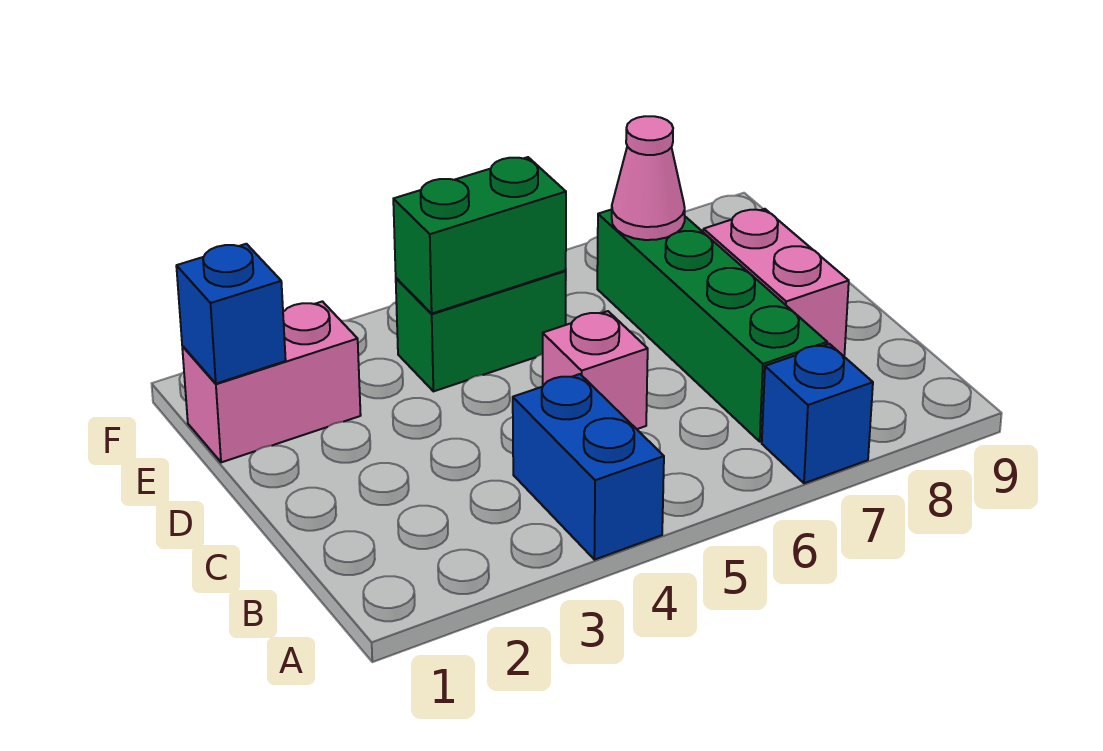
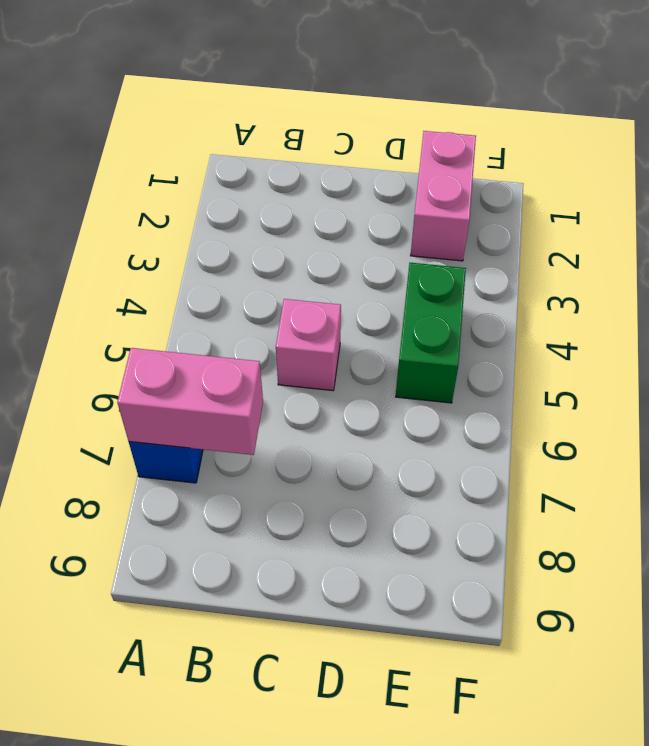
pink brick A7:B7 level 2 -> pink brick C8:D8 level 1
none -> blue brick A4:B4 level 1
none -> green brick B7:E7 level 1

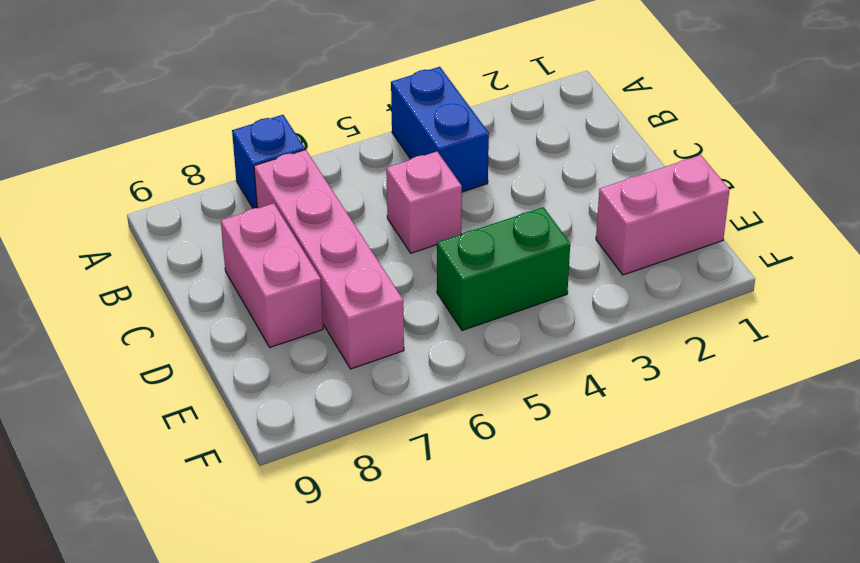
pink brick B7:E7 level 1 -> green brick B7:E7 level 1
none -> blue brick E1 level 2
none -> green brick E4:E5 level 2

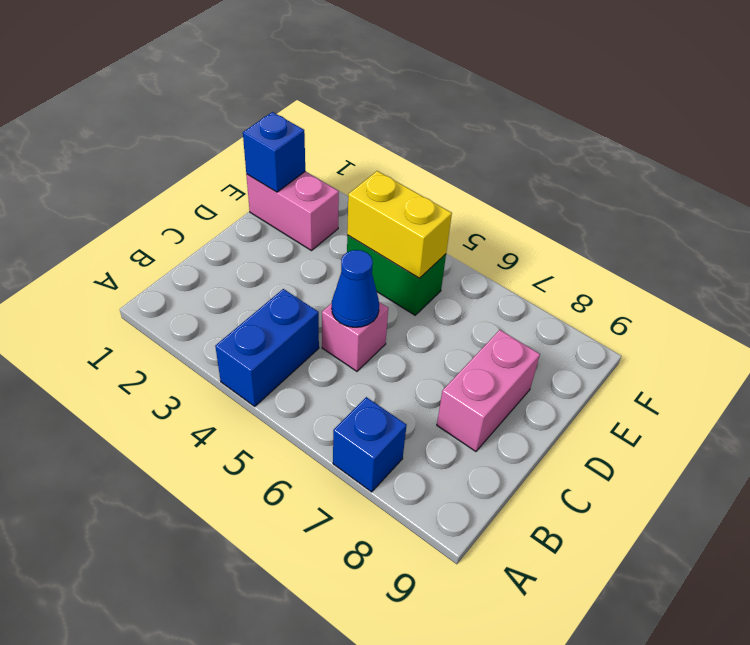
blue cone C5 level 2 -> none
yellow brick E4:E5 level 2 -> green brick E4:E5 level 2
none -> green brick B7:E7 level 1
none -> pink cone E7 level 2

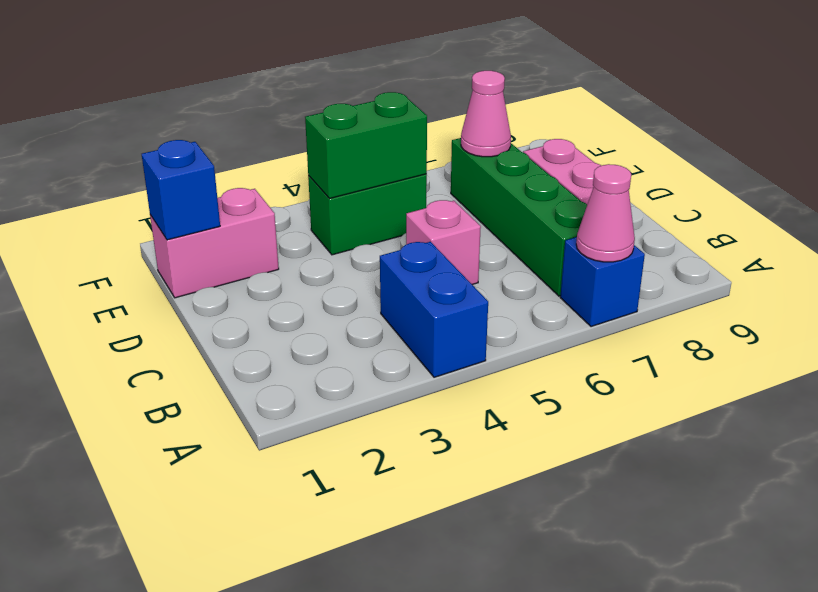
pink cone A7 level 2 -> none

